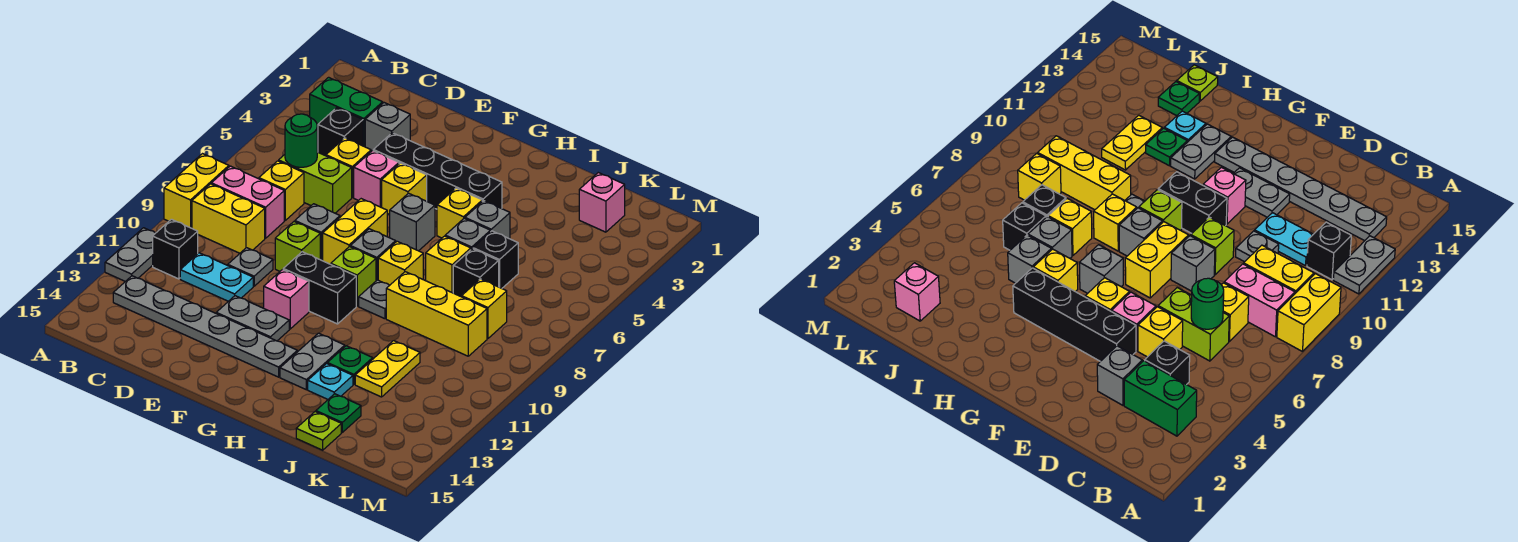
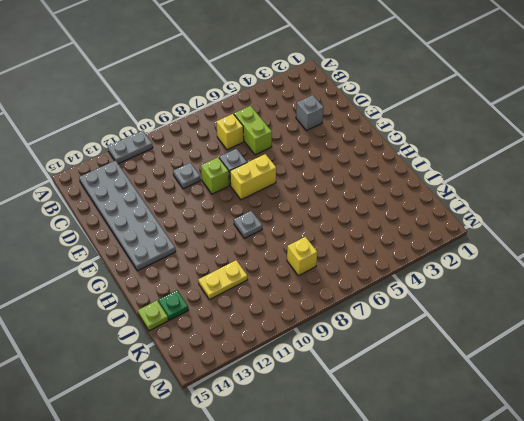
grey plate B13:G14 level 1 -> grey plate B13:G13 level 1
none -> yellow brick A8:A9 level 1
none -> green brick B3:C3 level 1
none -> pink brick B8:C8 level 1
none -> yellow brick B9:C9 level 1

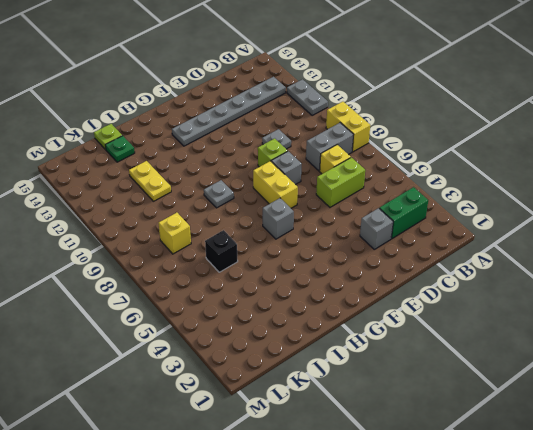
grey brick B8:C8 level 1 -> pink brick B8:C8 level 1
none -> yellow brick B9:C9 level 1
none -> black brick B11 level 1
none -> black brick C4 level 1
none -> cyan plate C11:D11 level 1

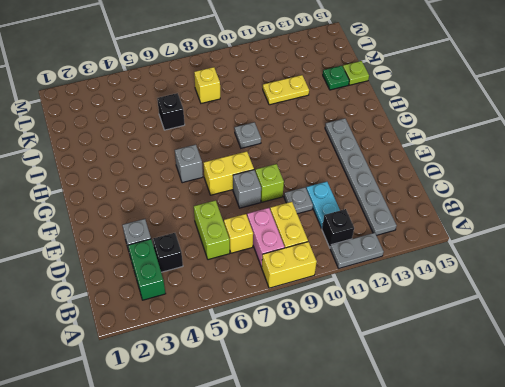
none -> yellow brick D5 level 1
none -> black brick E4:H4 level 1
none -> pink brick E5 level 1
none -> grey plate E12:F12 level 1

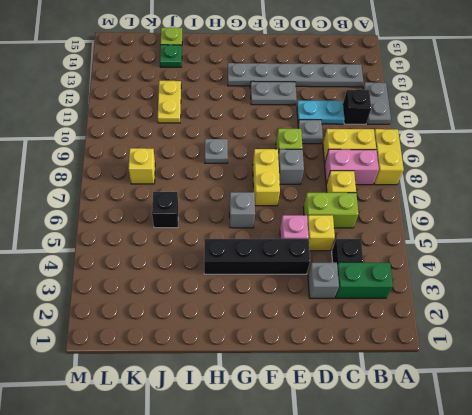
none -> yellow brick F5 level 1
none -> black brick F10:G10 level 1
none -> pink brick F11 level 1
none -> grey brick G8 level 1

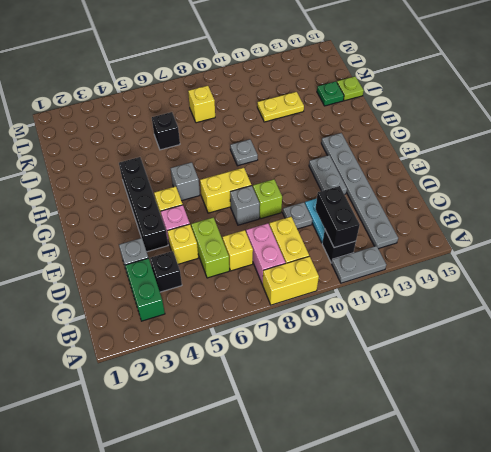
black brick B11:C11 level 2 -> black brick F10:G10 level 1
none -> pink brick F11 level 1
none -> grey brick G8 level 1
none -> lime brick G9 level 1
none -> yellow brick H5 level 1

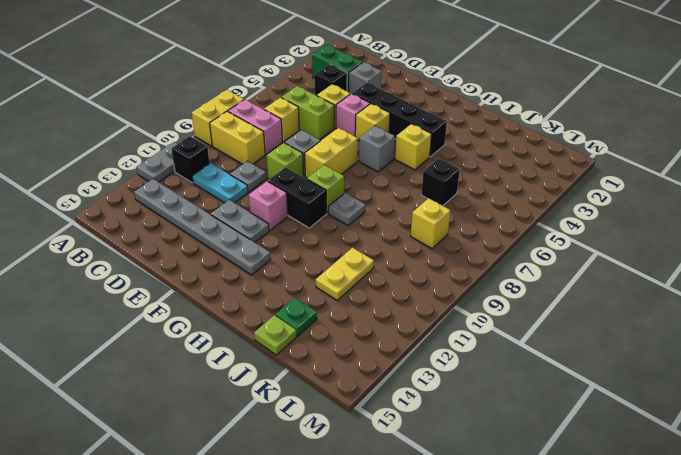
none -> grey brick G8 level 1
none -> yellow brick H8 level 1
none -> grey plate H12:H13 level 1
none -> grey brick I5 level 1

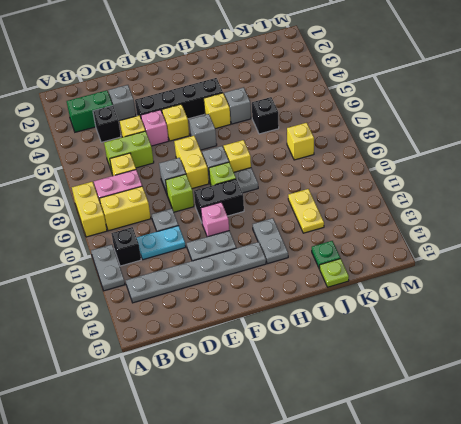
none -> grey brick I6 level 1
none -> yellow brick I7 level 1
none -> yellow brick I9:K9 level 1
none -> green plate I12 level 1

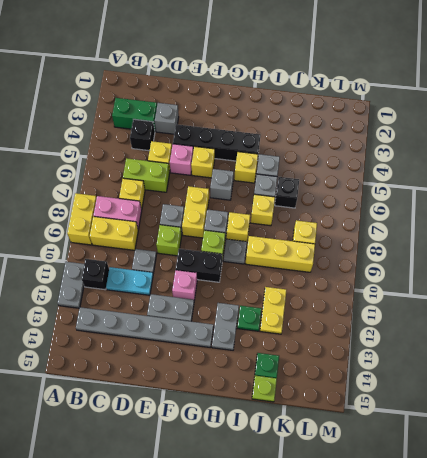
none -> cyan plate I13 level 1
none -> black brick J7 level 1
none -> pink brick K2 level 1
none -> green round brick C6 level 2

